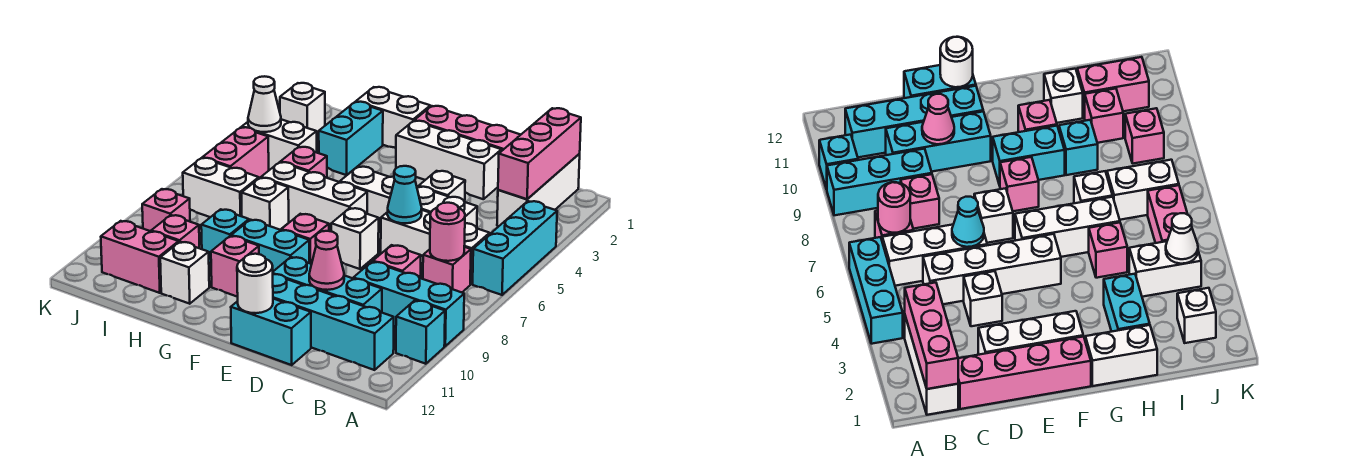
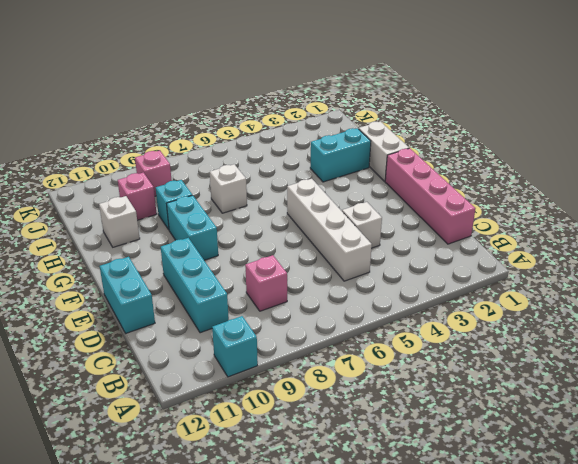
none -> cyan brick A4:A6 level 1
none -> cyan brick A9:C9 level 1
none -> white brick B1:B3 level 1
none -> white brick B6:D6 level 1

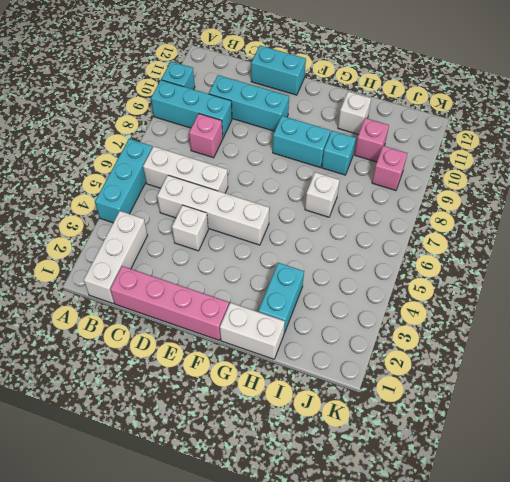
none -> pink brick B7 level 1
none -> cyan brick B11:E11 level 1
none -> white brick D2:F2 level 1
none -> white brick E7 level 1

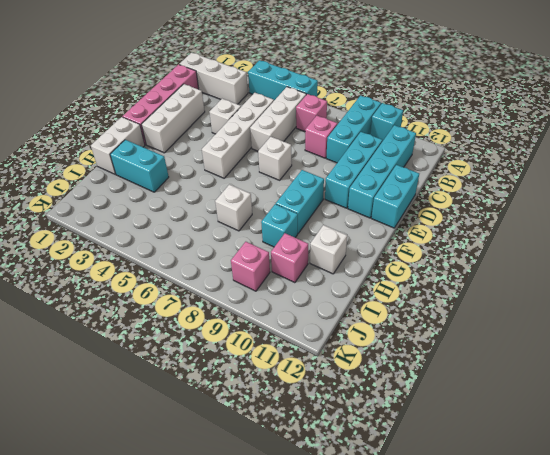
none -> white brick F6:H6 level 1
none -> pink brick F8 level 1
none -> pink brick G10 level 1
none -> pink brick H5 level 1

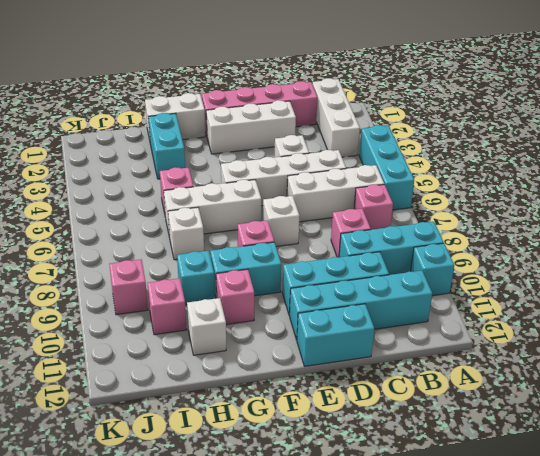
none -> white brick I4:J4 level 1
none -> white brick I7:J7 level 1
none -> pink brick I11:J11 level 1
none -> white brick J2 level 1

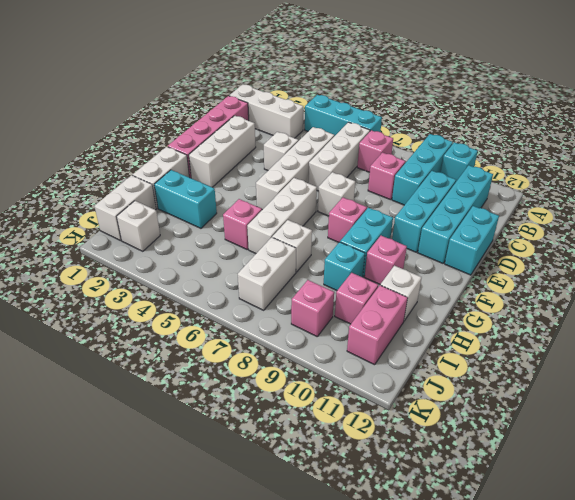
white brick I1:J1 level 1 -> white brick I4:J4 level 1
none -> pink brick J5:J6 level 1
none -> pink brick B1:B3 level 2
none -> pink round brick B7 level 2
none -> cyan cone D6 level 2

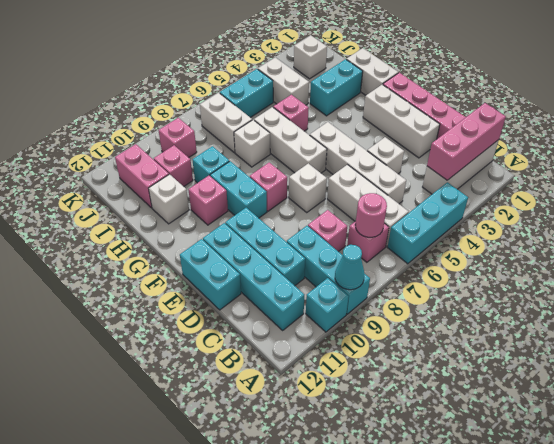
cyan cone A9 level 2 -> cyan cone D6 level 2
cyan brick J5:J6 level 1 -> pink brick J5:J6 level 1
none -> pink cone D10 level 2
none -> white round brick E12 level 2
none -> white cone J4 level 2

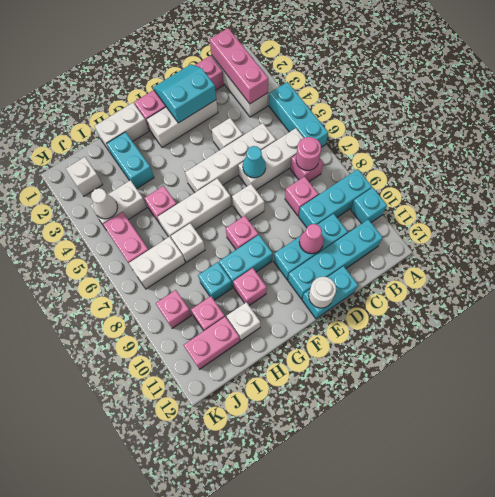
cyan slope D1:E2 level 2 top 2 -> none

